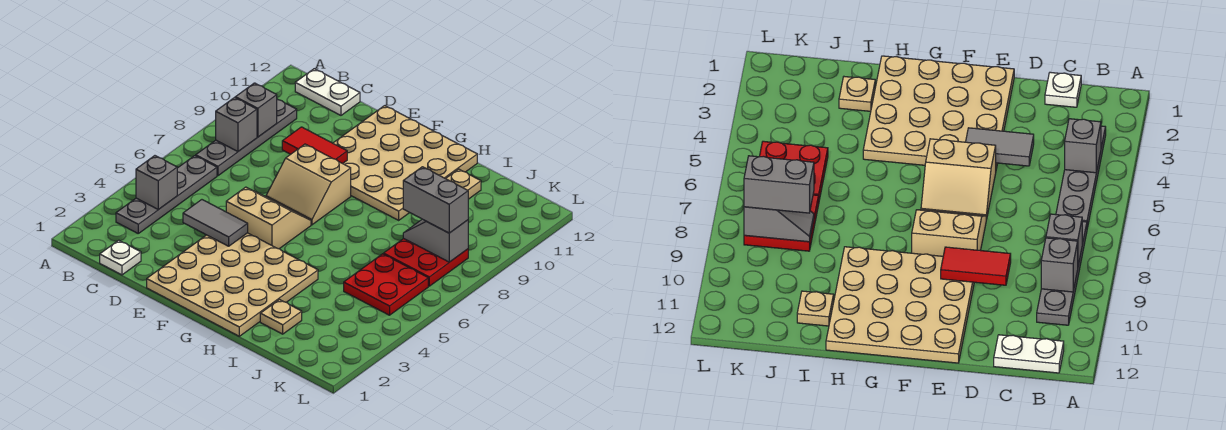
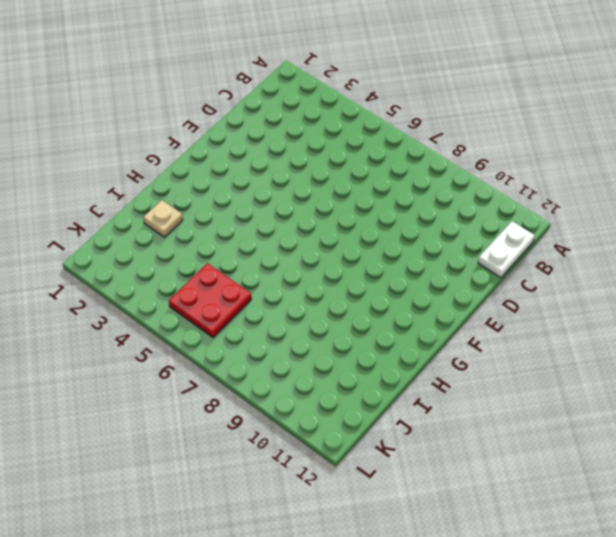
none -> grey plate B3:B6 level 1
none -> grey plate B7:B10 level 1
none -> white plate C1 level 1

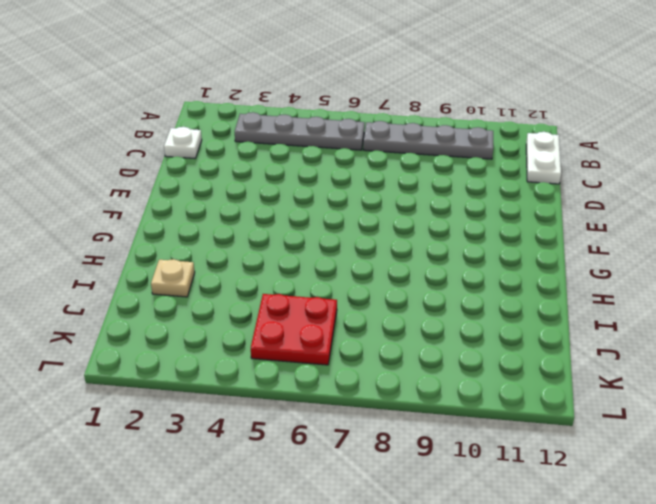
none -> tan plate E1:H4 level 1
none -> tan slope E5:F6 level 1 top 5
none -> tan slope E7:F8 level 1 top 8

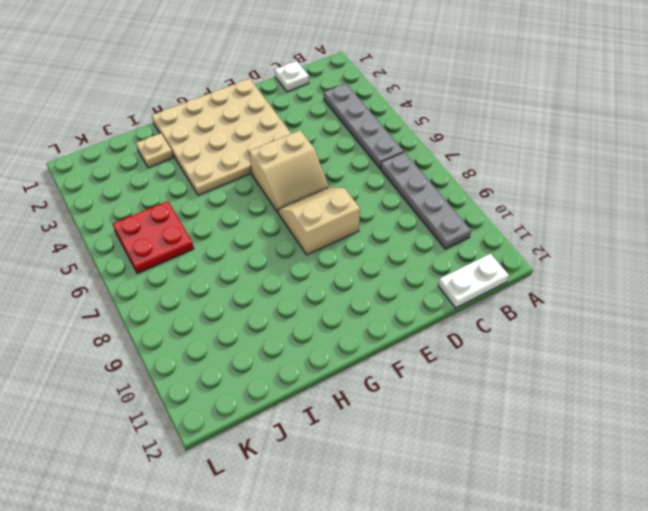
none -> tan plate E9:H12 level 1
none -> tan plate I11 level 1
none -> red plate J7:K8 level 1

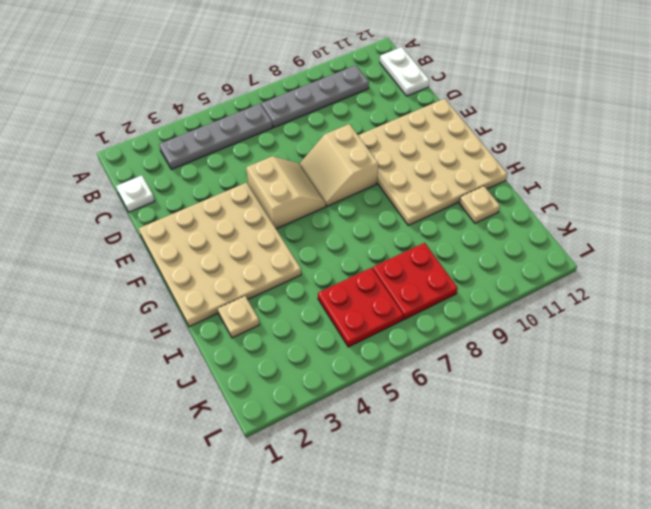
none -> grey brick B4 level 2
none -> grey brick B8 level 2
none -> grey brick B9 level 2

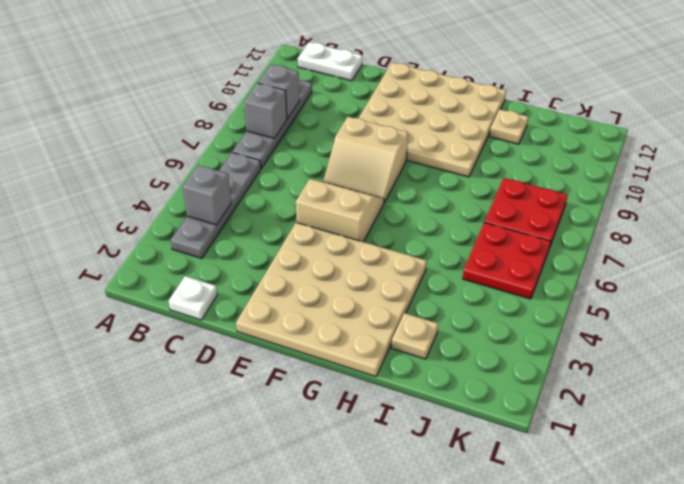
none -> grey tile D4:E4 level 2
none -> red tile D9:E9 level 2
none -> grey slope J8:K8 level 2 top K

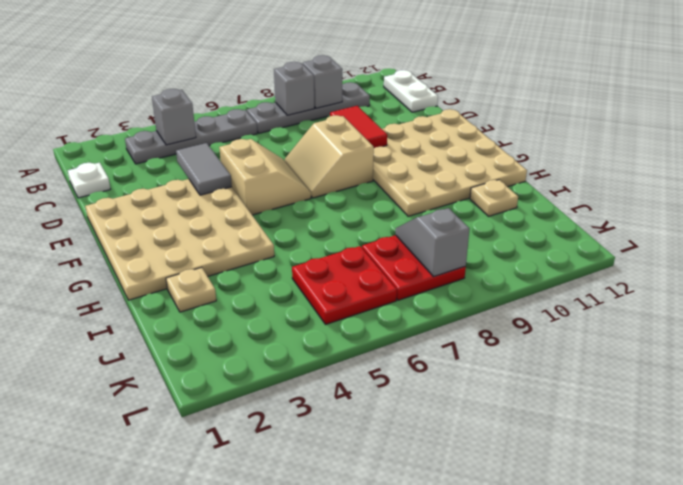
none -> grey brick J8:K8 level 3

